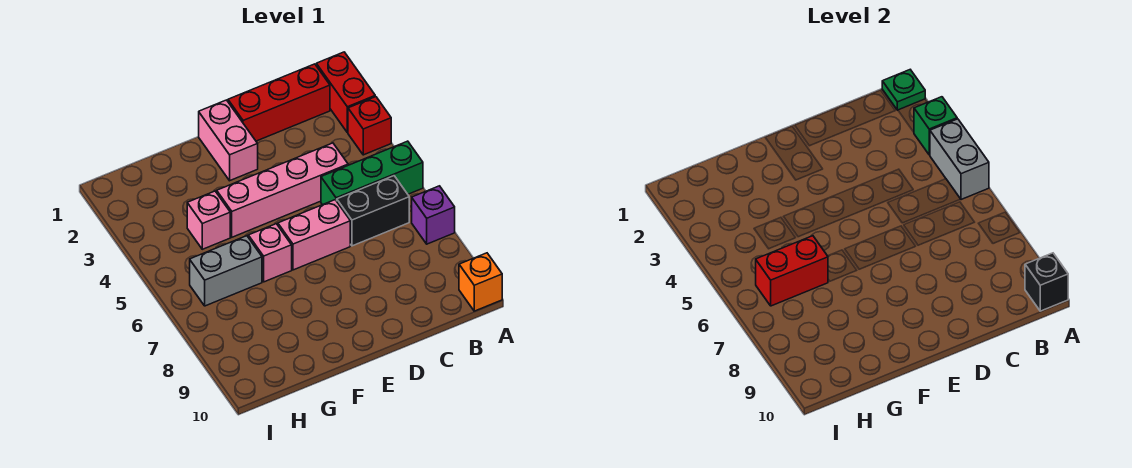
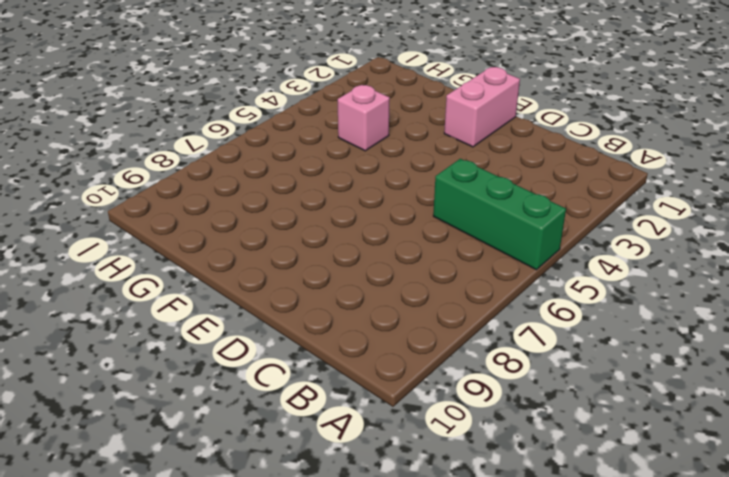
none -> red brick A1:A2 level 1
none -> red brick A3 level 1
none -> purple brick A7 level 1

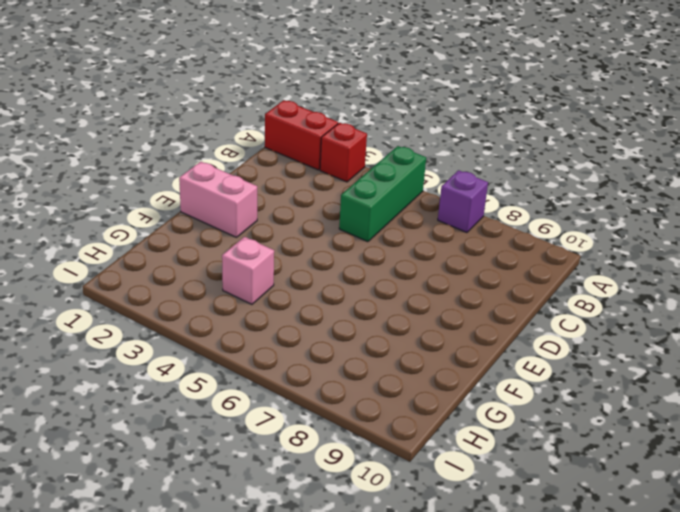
none -> orange brick A10 level 1
none -> red brick B1:D1 level 1
none -> black brick B6:C6 level 1

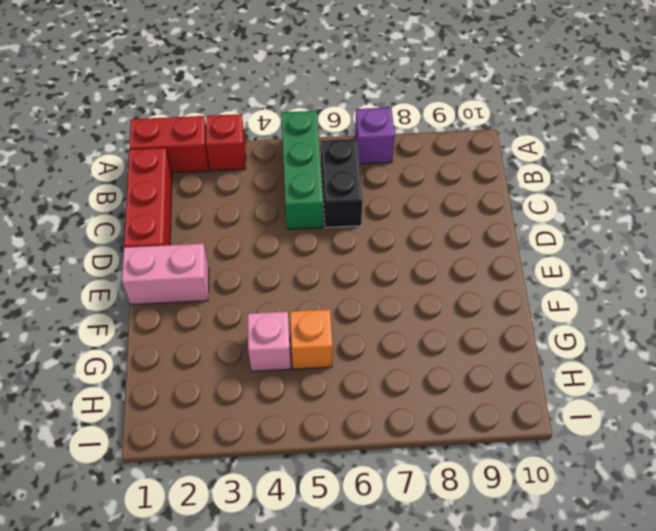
orange brick G5 level 1 -> orange brick A10 level 1
none -> pink brick C4:F4 level 1
none -> pink brick D6:E6 level 1
none -> pink brick F6 level 1

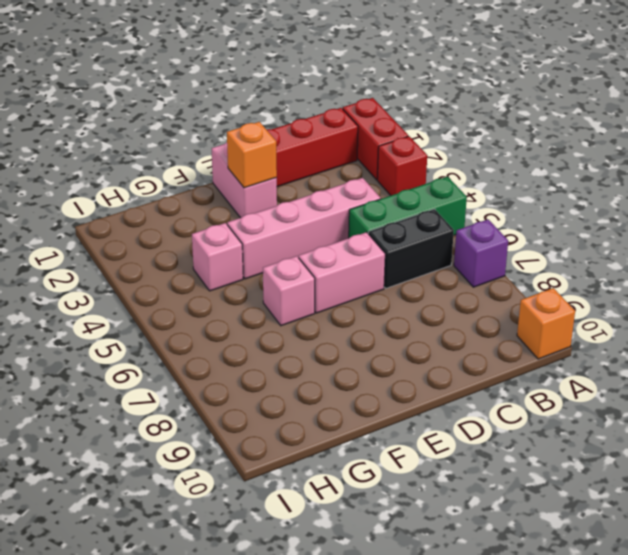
orange brick E2 level 2 -> none
none -> grey brick G6:H6 level 1
none -> green plate A1 level 2
none -> green brick A3 level 2

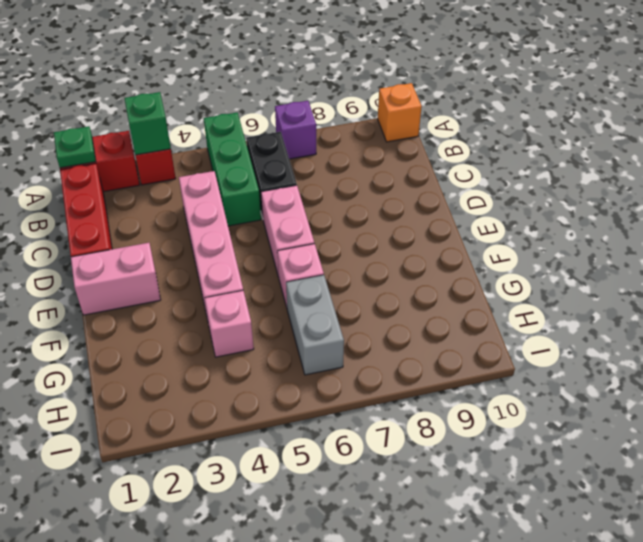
none -> grey brick A4:A5 level 2
none -> black brick A10 level 2
none -> red brick G6:H6 level 2

